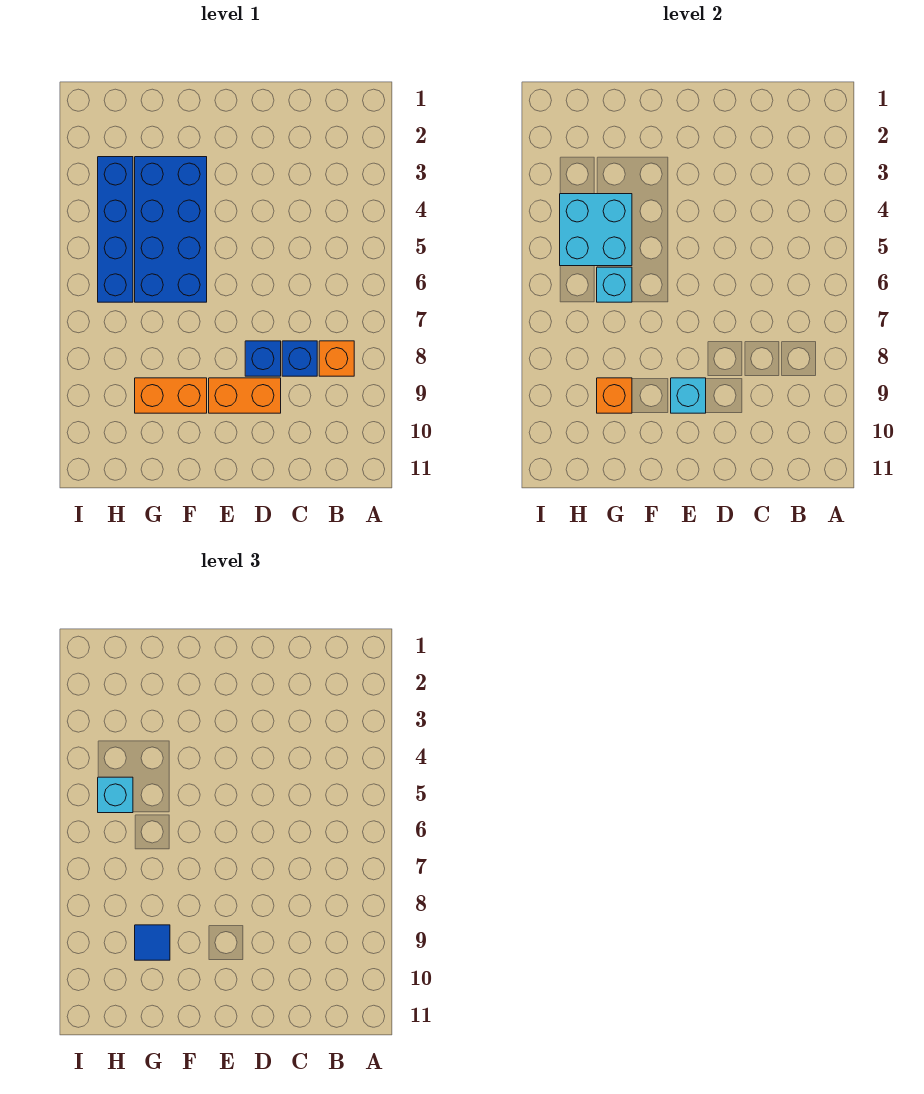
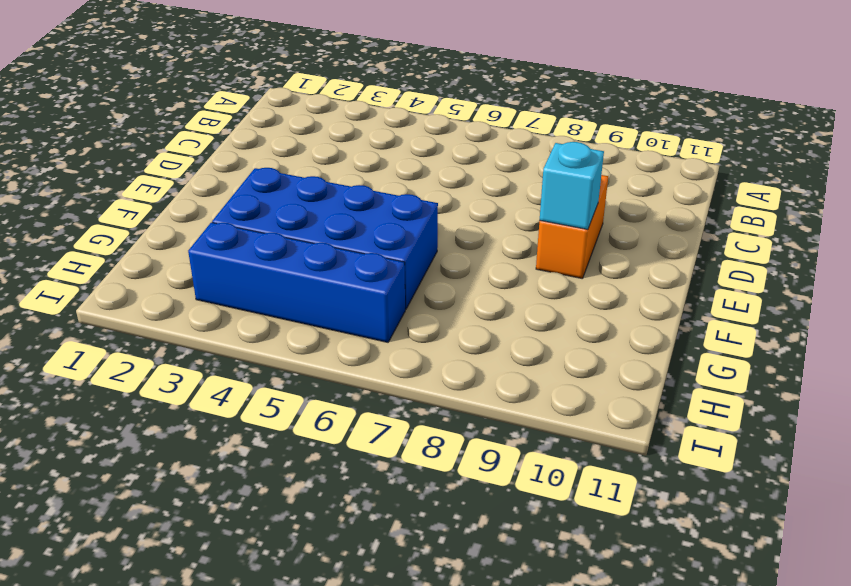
none -> orange brick B8 level 1
none -> blue brick C8 level 1
none -> blue brick D8 level 1

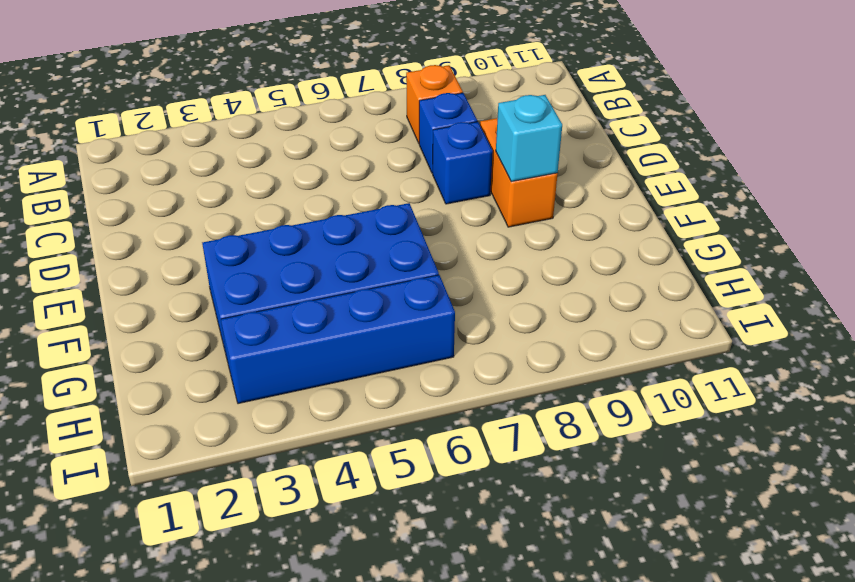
none -> orange brick F9:G9 level 1
none -> cyan brick G4:H5 level 2
none -> cyan brick G6 level 2

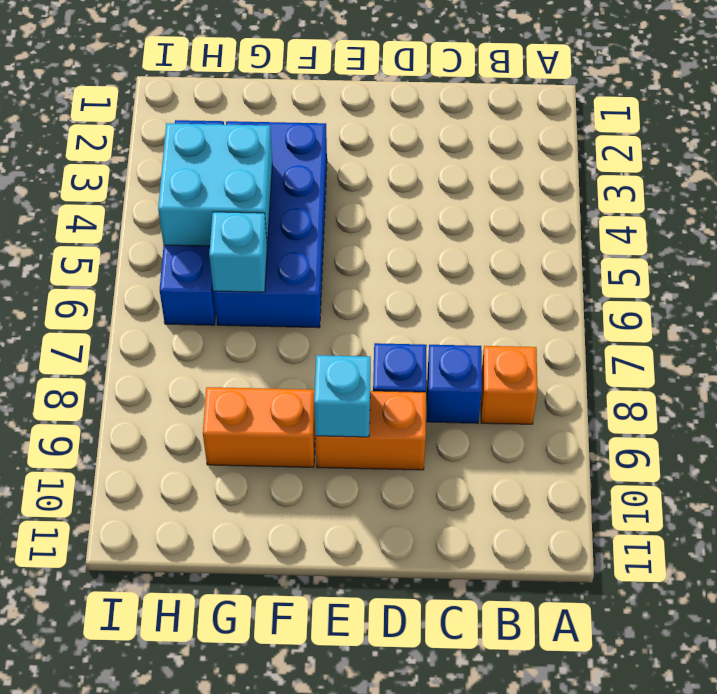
none -> orange brick G9 level 2
none -> blue tile G9 level 3
none -> cyan brick H5 level 3

